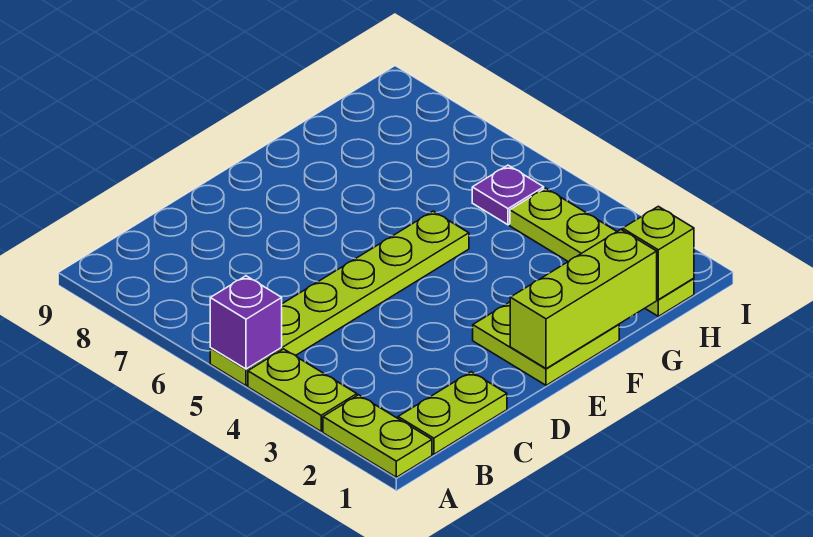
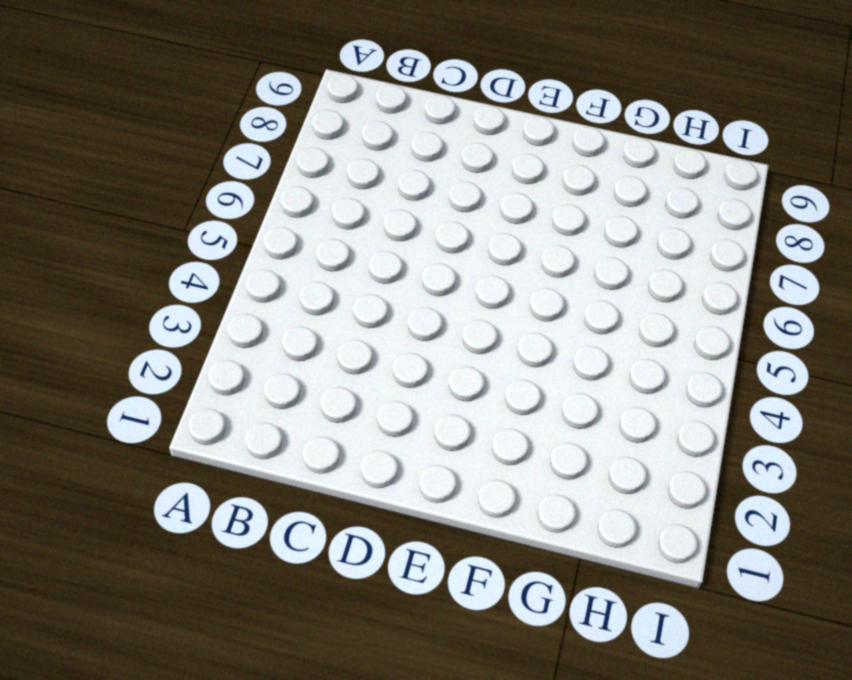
none -> lime plate A1:A2 level 1
none -> lime plate A3:A4 level 1

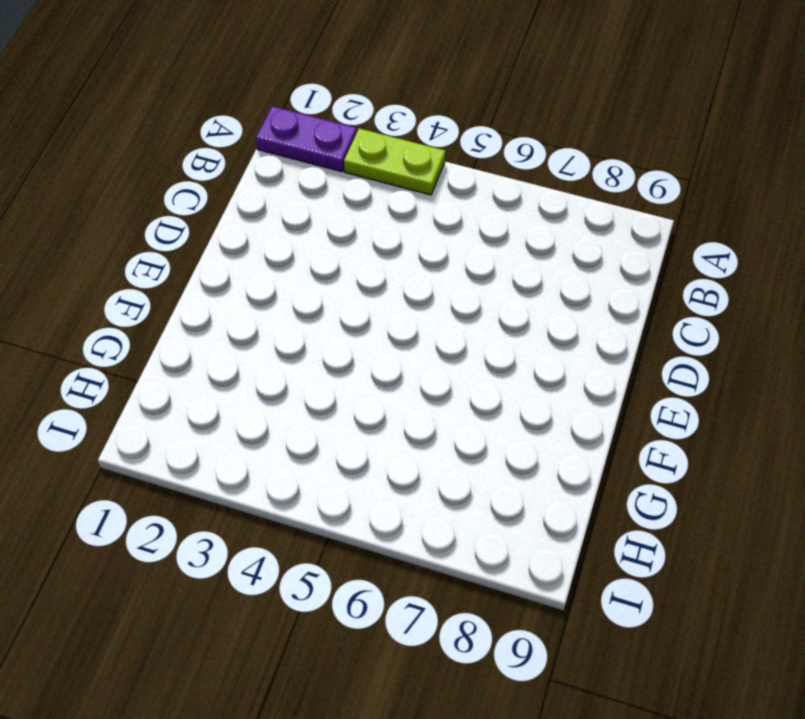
purple plate A1:A2 level 1 -> lime plate A1:A2 level 1
none -> lime plate A5:F5 level 1
none -> lime plate B1:C1 level 1

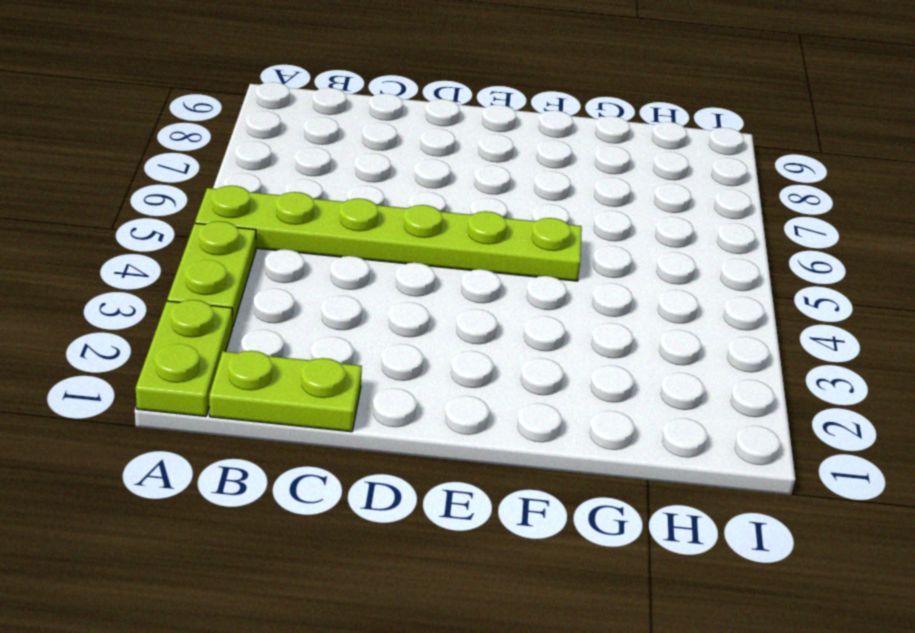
none -> lime plate E1:F2 level 1
none -> lime plate H1:H4 level 1

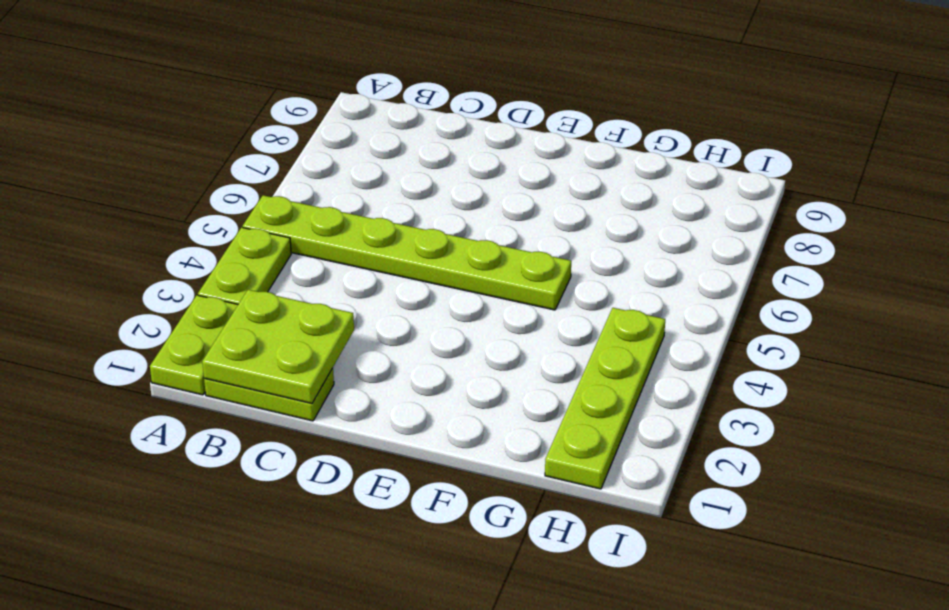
lime plate B1:C2 level 2 -> lime plate E1:F2 level 1
none -> purple plate H5 level 1
none -> purple brick A5 level 2

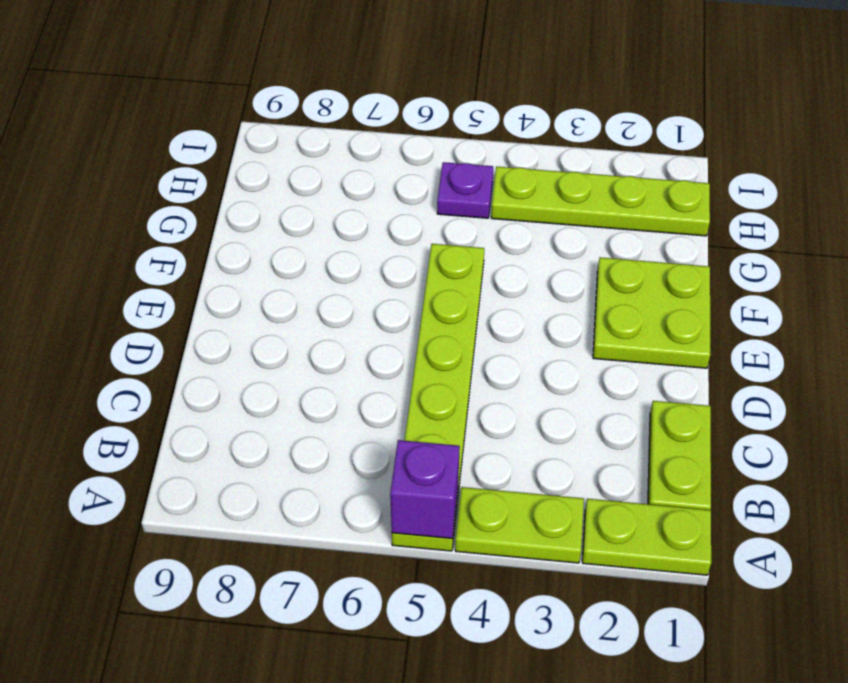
none -> lime brick E1:G1 level 2
none -> lime brick H1 level 2

